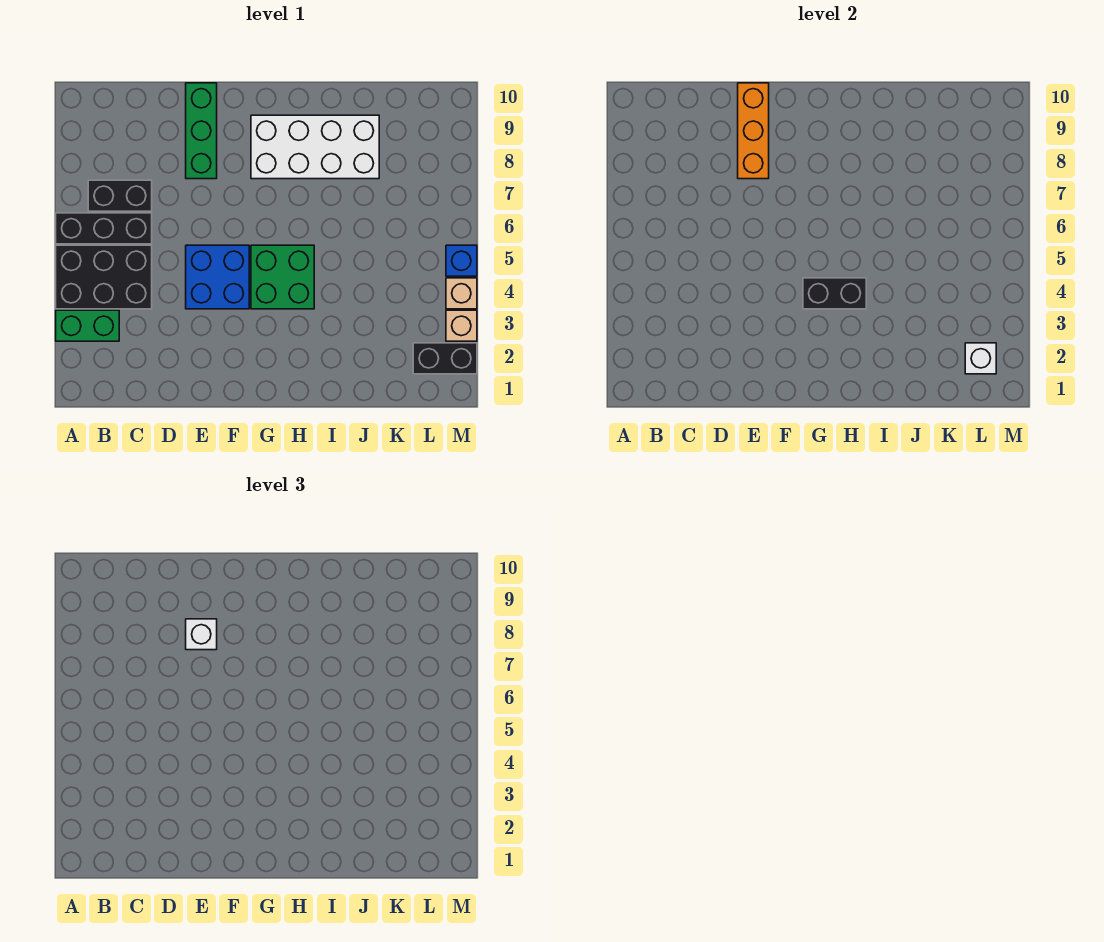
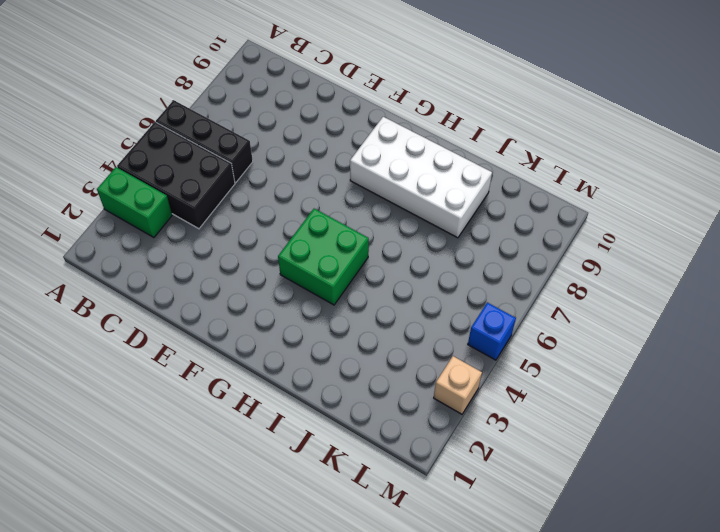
none -> black brick B7:C7 level 1
none -> blue brick E4:F5 level 1
none -> green brick E8:E10 level 1

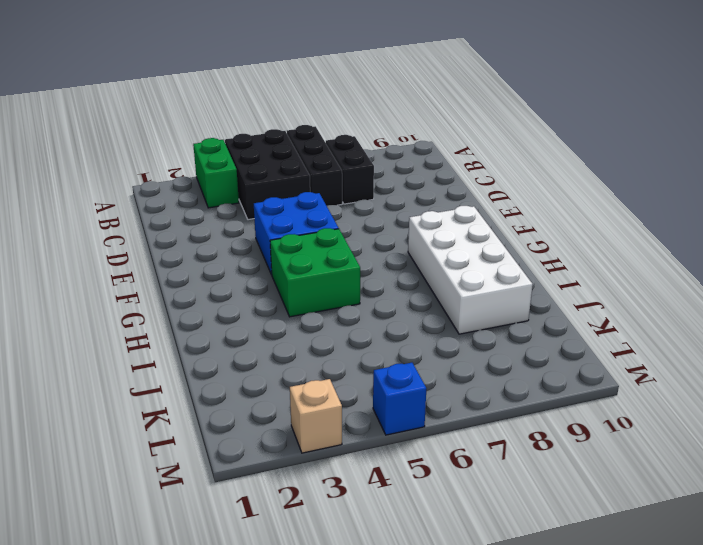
none -> green brick E8:E10 level 1
none -> black brick L2:M2 level 1
none -> tan brick M4 level 1

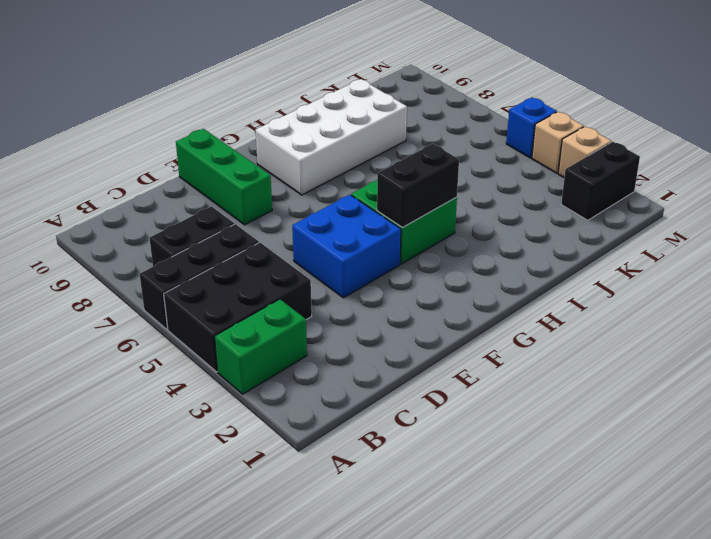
none -> orange brick E8:E10 level 2
none -> white brick L2 level 2
none -> white brick E8 level 3

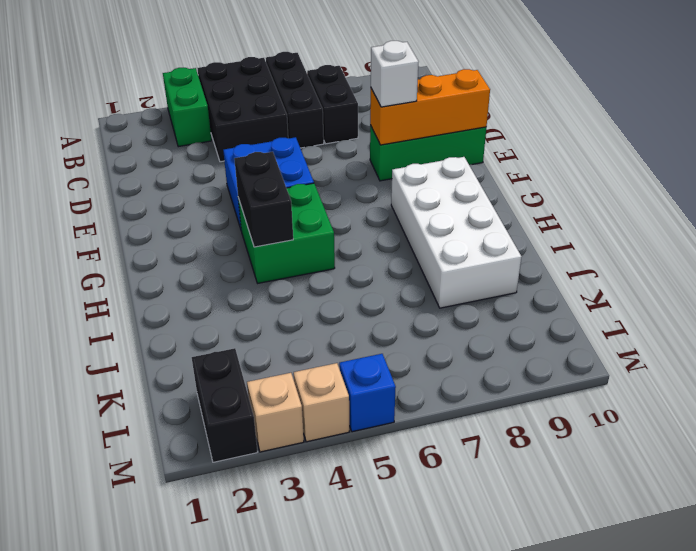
none -> white brick L2 level 2

